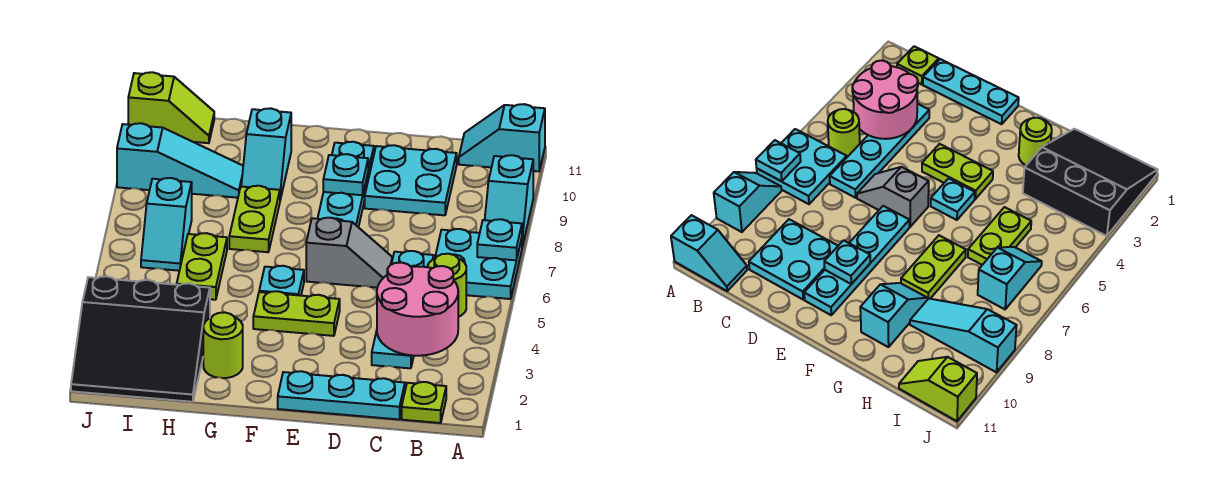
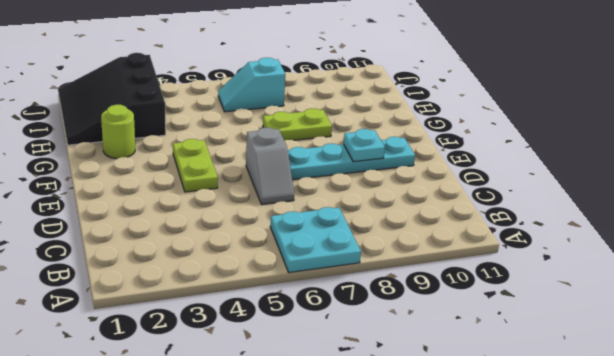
none -> cyan slope A8:A9 level 1 top 9
none -> cyan slope A11:B11 level 1 top A
none -> lime plate B1 level 1

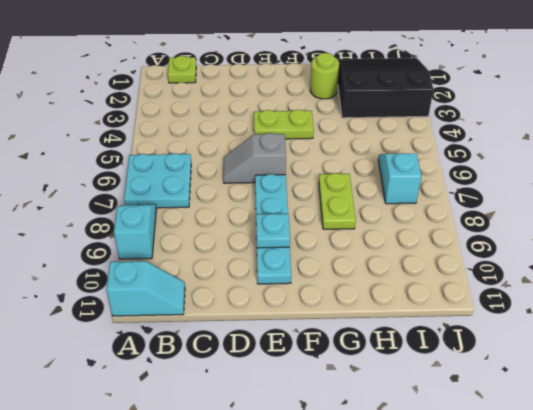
none -> lime round brick B5 level 1
none -> cyan plate C1:E1 level 1
none -> cyan plate C3:C6 level 1

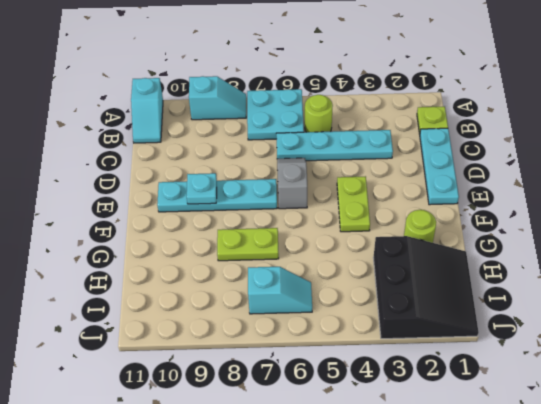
none -> cyan plate C9:D10 level 1
none -> cyan plate F5 level 1
none -> cyan slope G9:G10 level 1 top 10

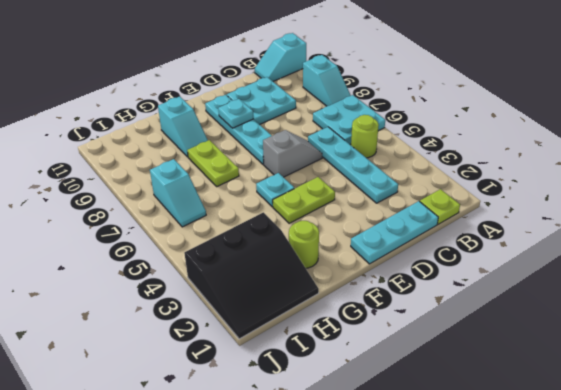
none -> lime plate H5:H6 level 1
none -> cyan slope H9:J9 level 1 top J
none -> lime slope I11:J11 level 1 top J

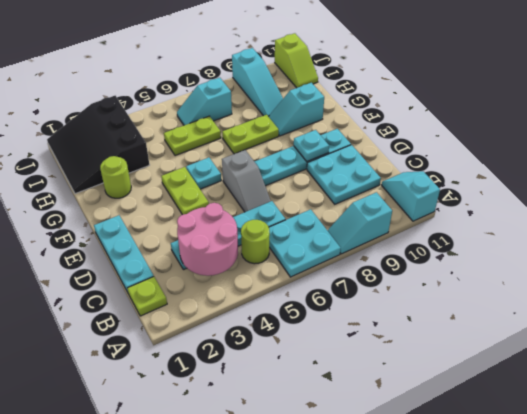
none -> cyan plate A7 level 2

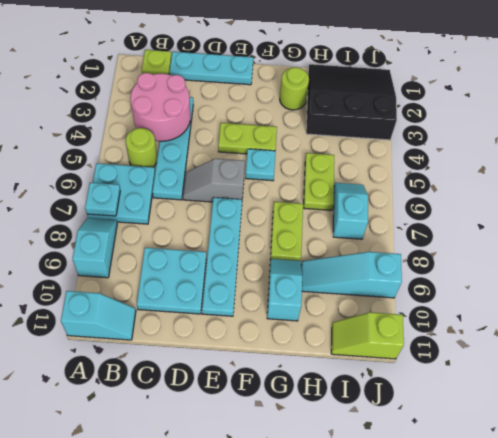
none -> cyan plate E9 level 2

